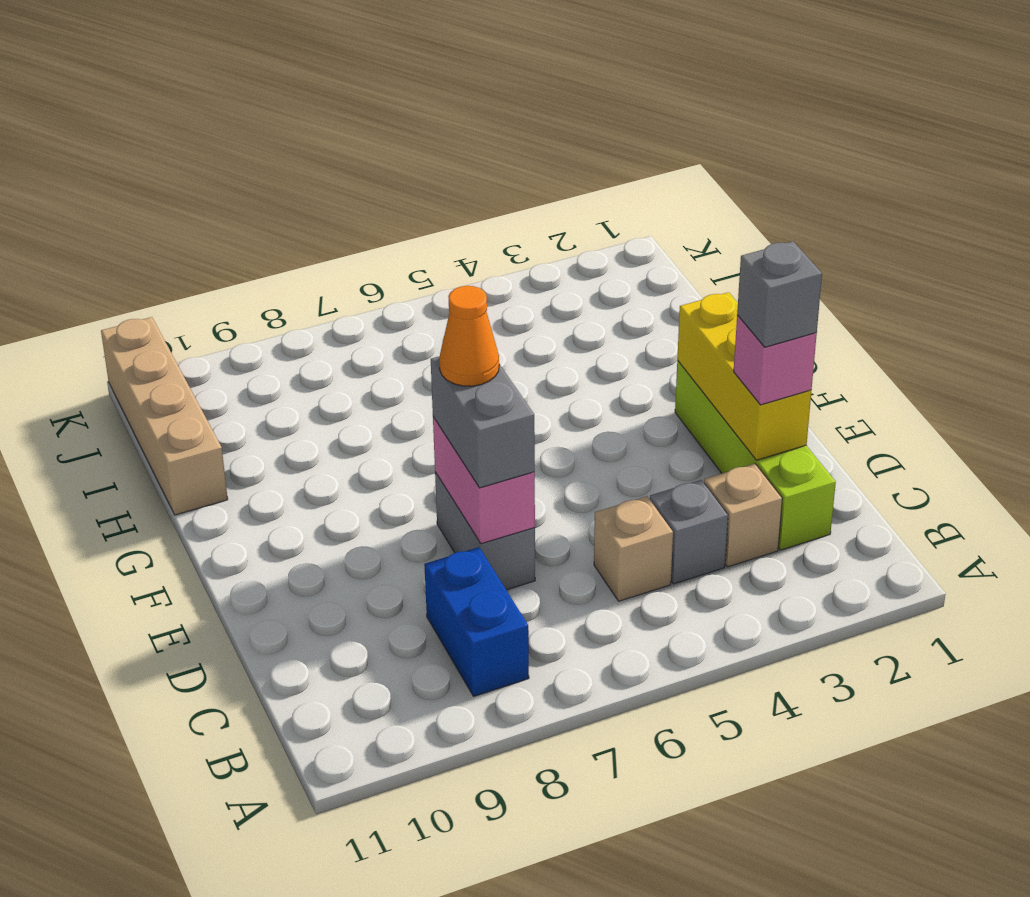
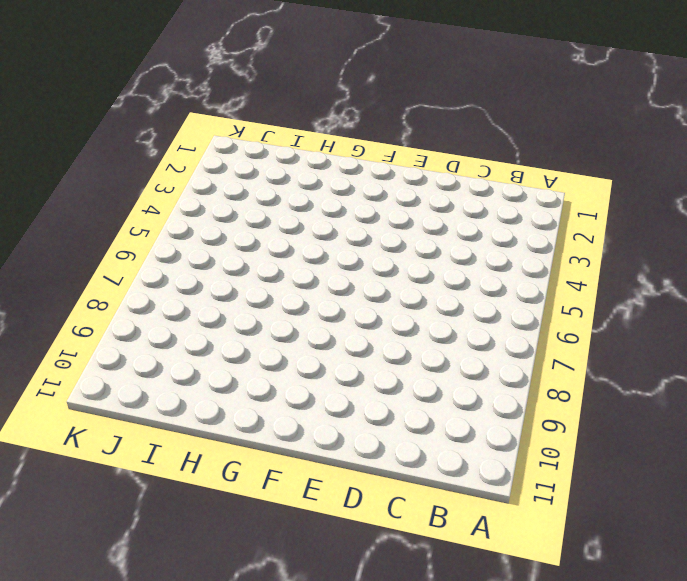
none -> blue brick B8:C8 level 1
none -> lime brick C2:F2 level 1
none -> tan brick C3 level 1

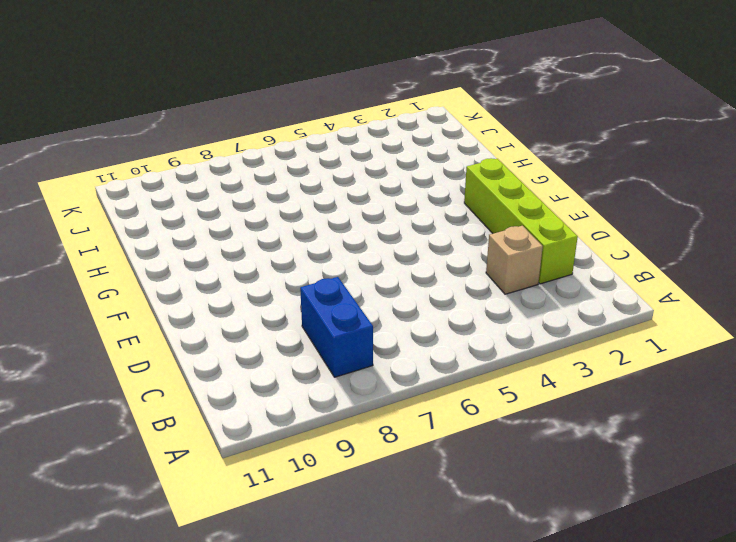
none -> grey brick C4 level 1
none -> tan brick C5 level 1
none -> grey brick D7:E7 level 1

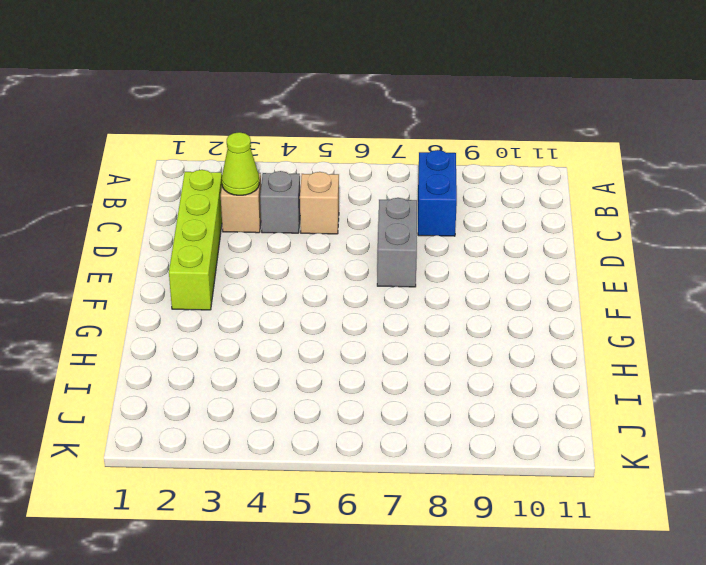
lime cone C3 level 2 -> none
none -> tan brick H11:K11 level 1
none -> yellow brick D2:F2 level 2
none -> pink brick D7:E7 level 2

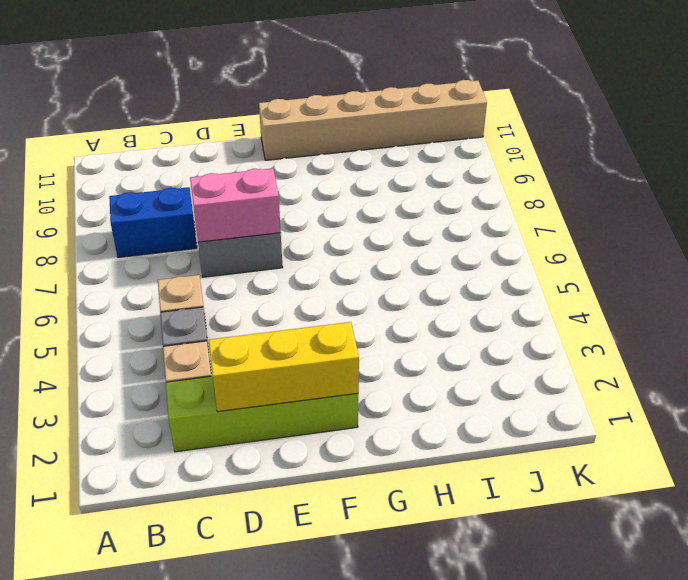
tan brick F11:K11 level 1 -> tan brick H11:K11 level 1
none -> pink brick D2 level 3
none -> grey brick D7:E7 level 3
none -> grey brick D2 level 4

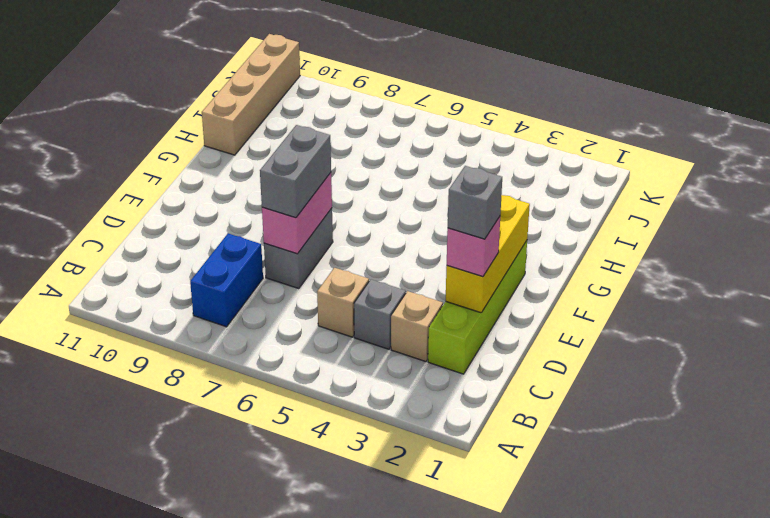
none -> orange cone E7 level 4

